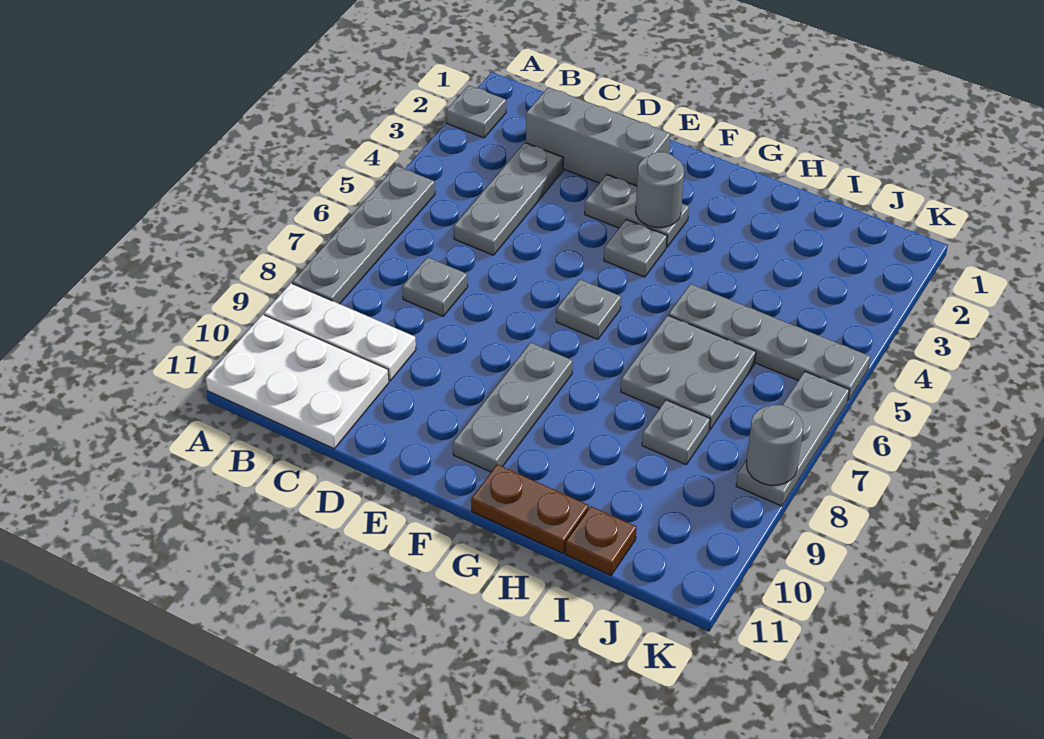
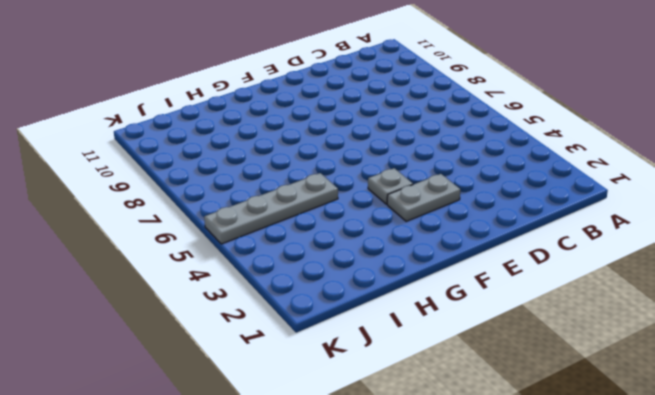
none -> grey plate A2 level 1
none -> grey plate A5:A8 level 1
none -> white plate A9:C9 level 1

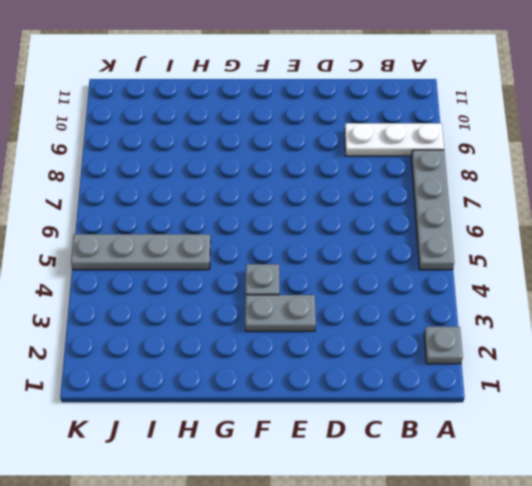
none -> white plate A10:C11 level 1
none -> grey brick C2:E2 level 1
none -> grey plate C3:C5 level 1

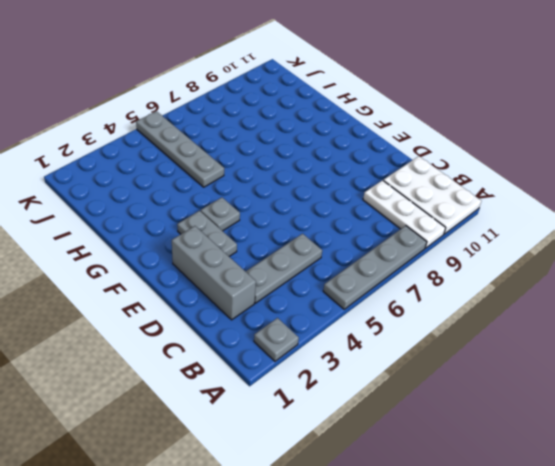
none -> grey plate C7 level 1
none -> grey plate F6 level 1
none -> grey plate F8:F10 level 1

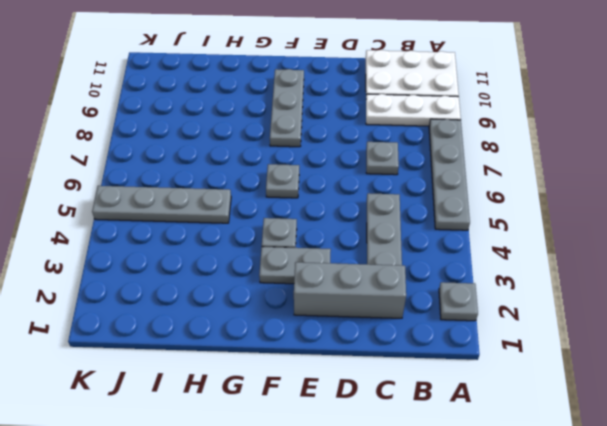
none -> brown plate G11:H11 level 1
none -> grey plate H6:I7 level 1
none -> grey plate I8 level 1

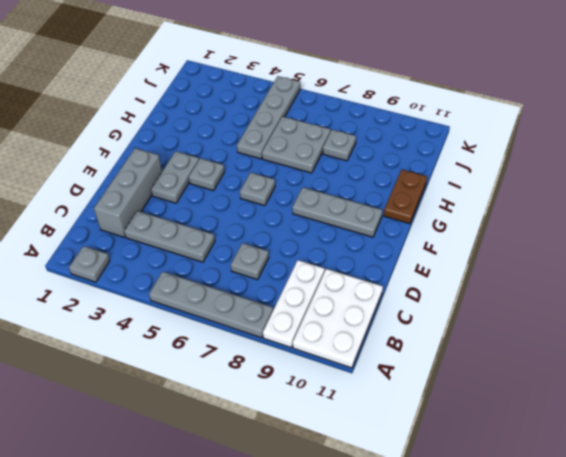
none -> brown plate I11 level 1
none -> grey plate K6:K8 level 1
none -> grey round brick F3 level 2

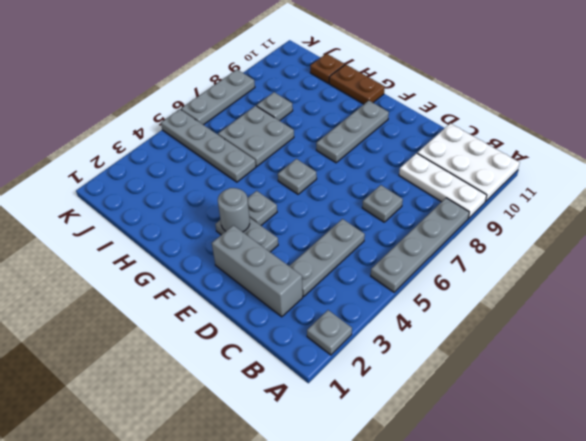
none -> grey round brick K8 level 2

